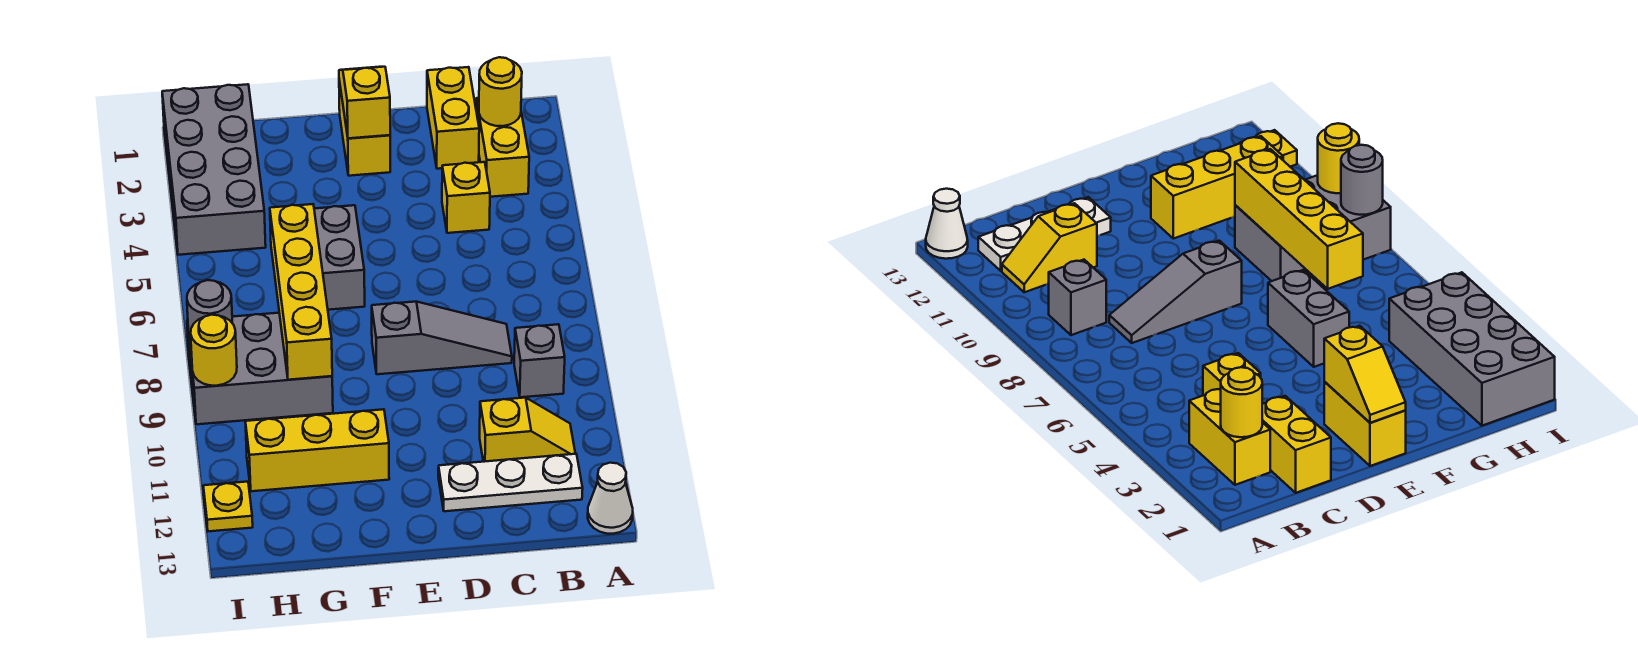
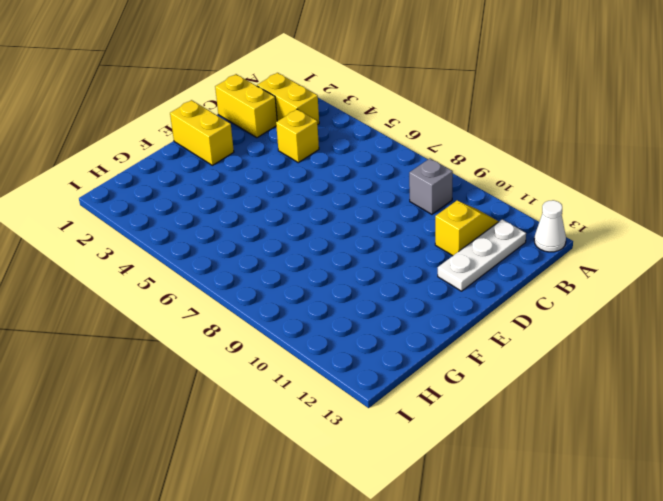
none -> grey slope C8:E8 level 1 top E
none -> grey brick F5:F6 level 1
none -> yellow brick F11:H11 level 1

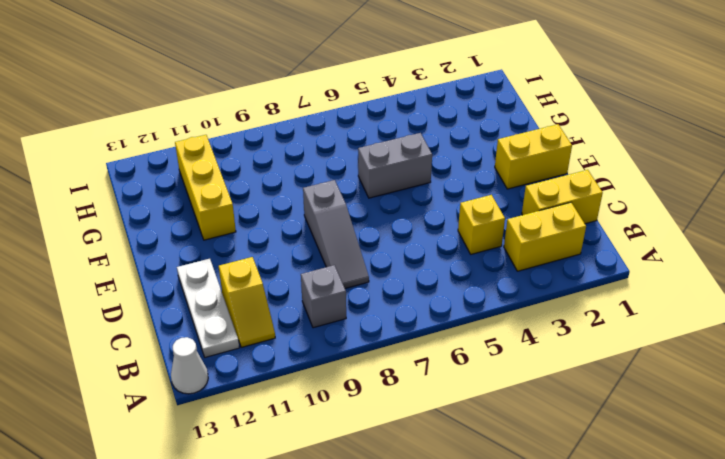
none -> grey brick G8:I9 level 1
none -> grey brick H1:I4 level 1
none -> yellow plate I12 level 1

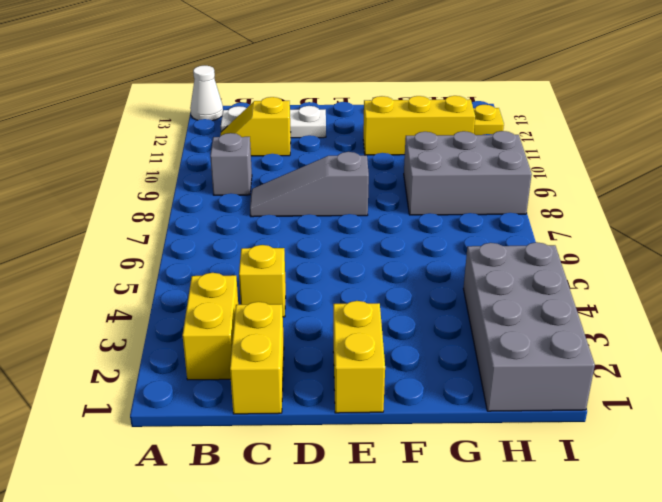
none -> grey brick F5:F6 level 1
none -> yellow round brick B2 level 2
none -> yellow slope E1:E2 level 2 top 2

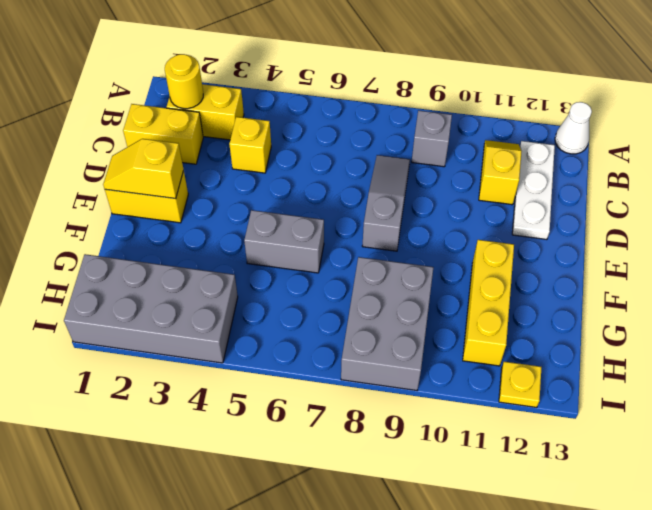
none -> yellow brick G6:G9 level 2
none -> grey round brick I8 level 2
none -> yellow round brick I9 level 2

